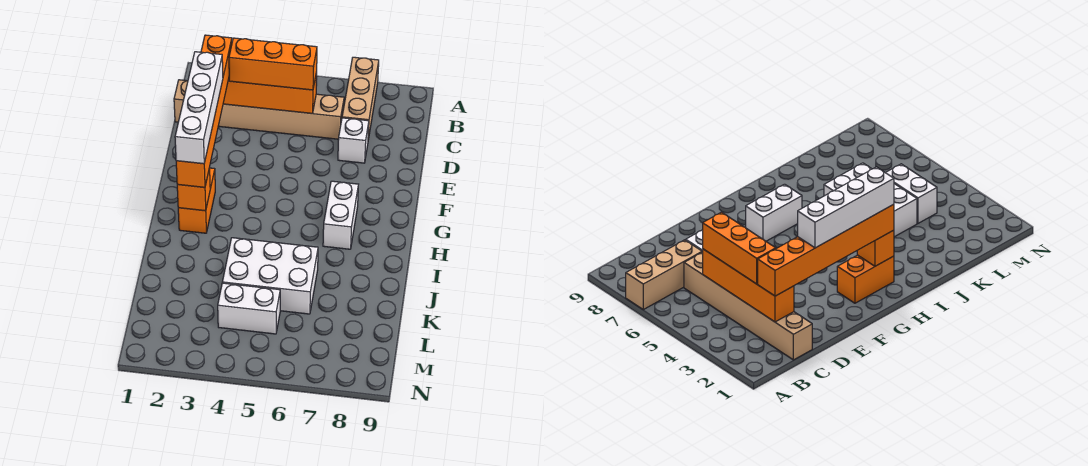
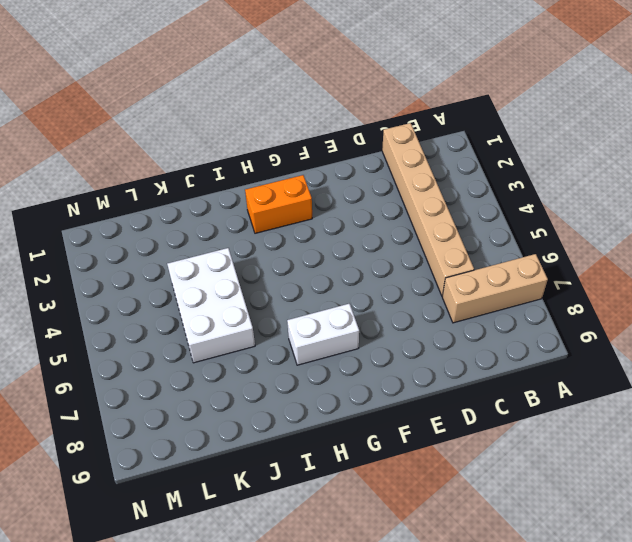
none -> white brick D7 level 1
none -> white brick L4:L5 level 1
none -> orange brick C2:C5 level 2

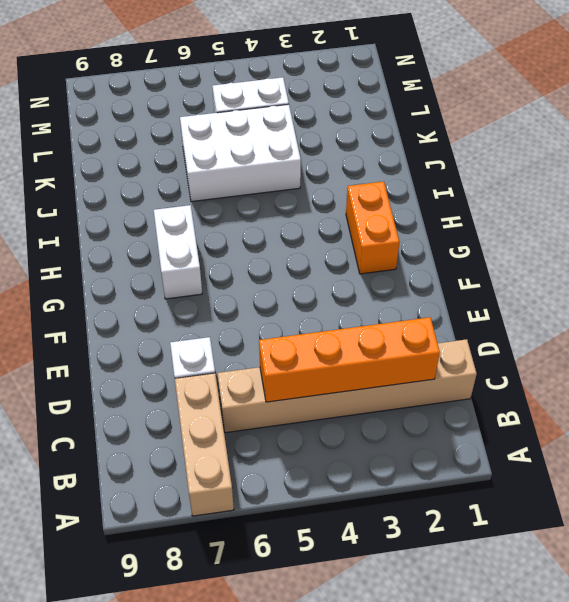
none -> orange brick H2 level 2
none -> orange brick C2:H2 level 3
none -> orange brick C3:C5 level 3

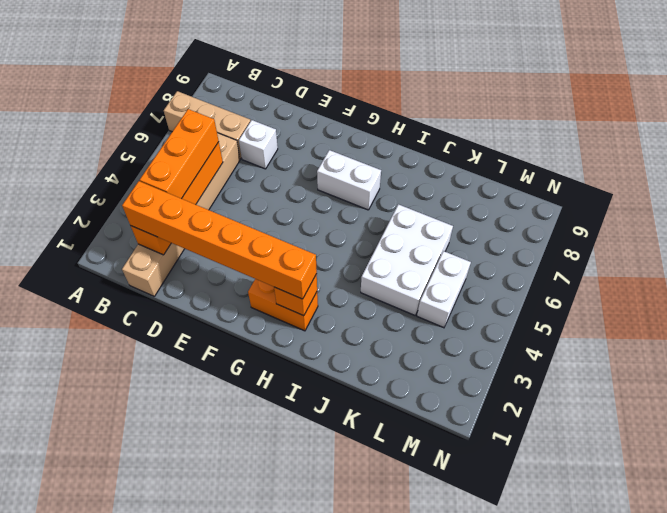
none -> white brick E2:H2 level 4

